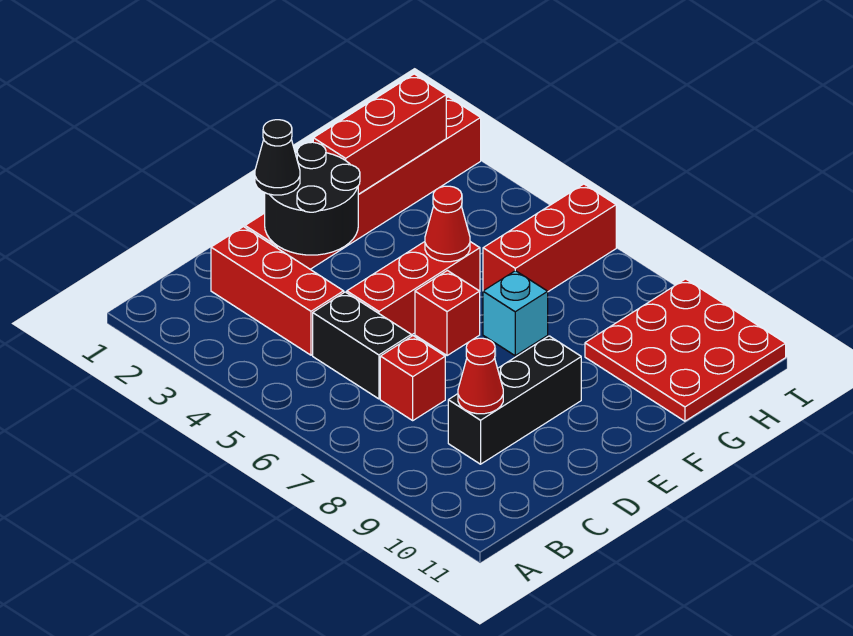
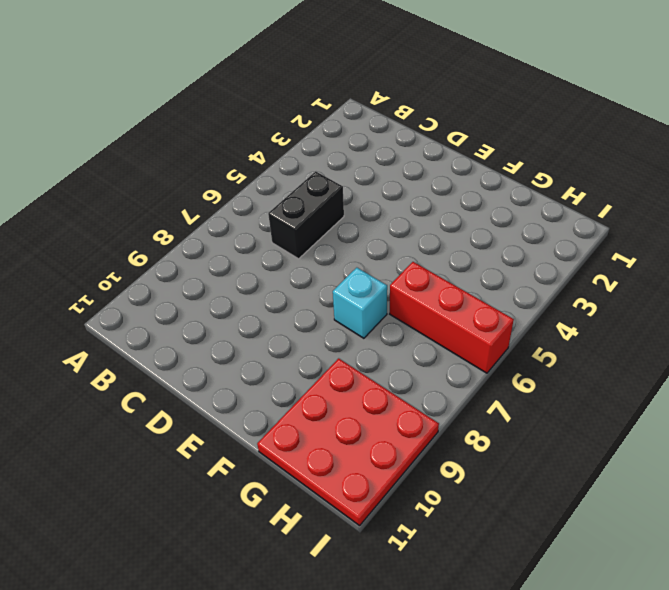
none -> red brick C2:C4 level 1
none -> red brick C7 level 1
none -> black brick C9:E9 level 1

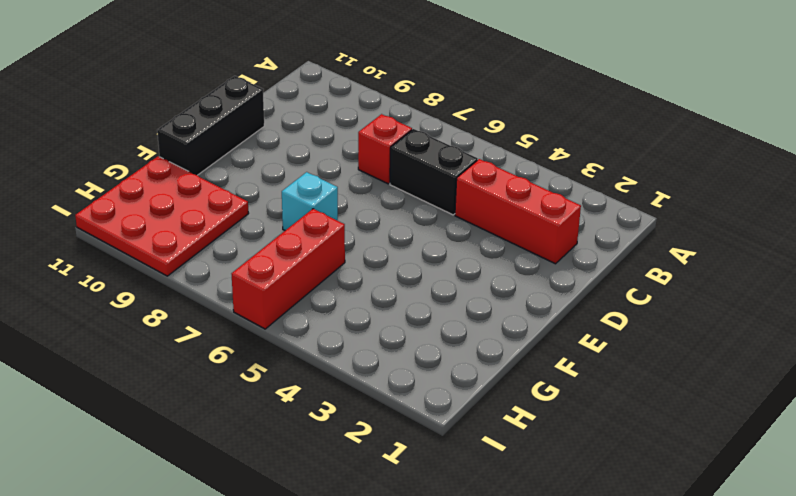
black brick D11:F11 level 1 -> black brick C9:E9 level 1
none -> red brick D2:I2 level 1
none -> red brick D5:F5 level 1
none -> red brick E6 level 1

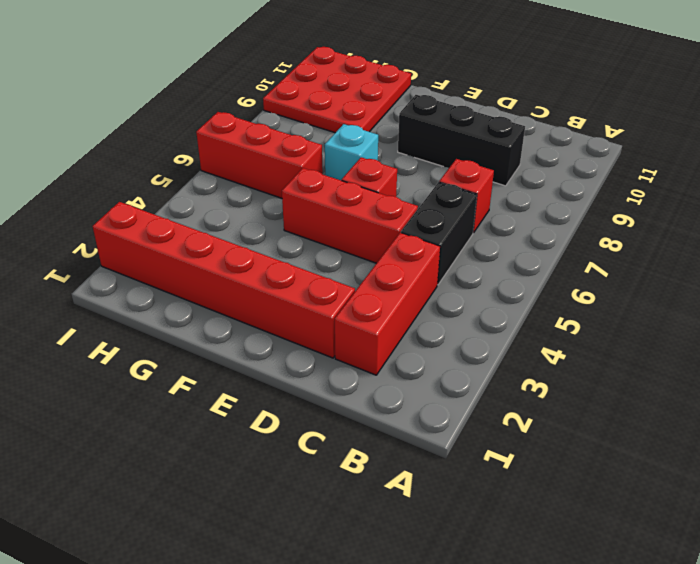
none -> red cone C9 level 2
none -> black round brick D2:E3 level 2
none -> red brick F2:H2 level 2

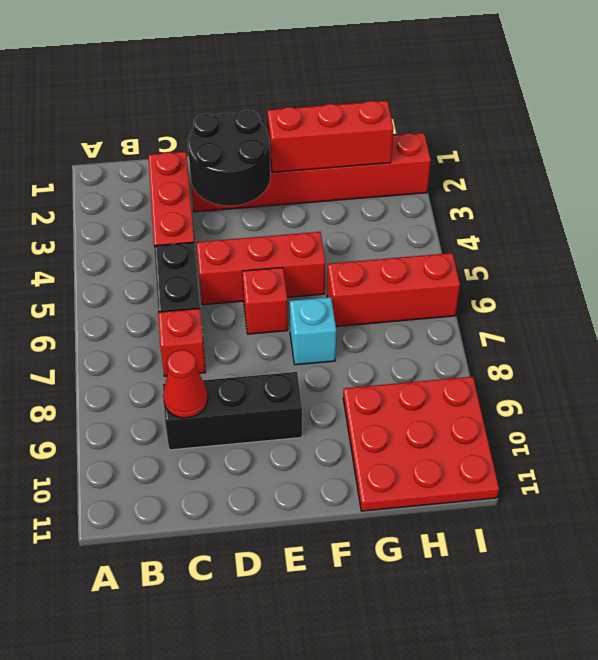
none -> red cone F5 level 2
none -> black cone D2 level 3

